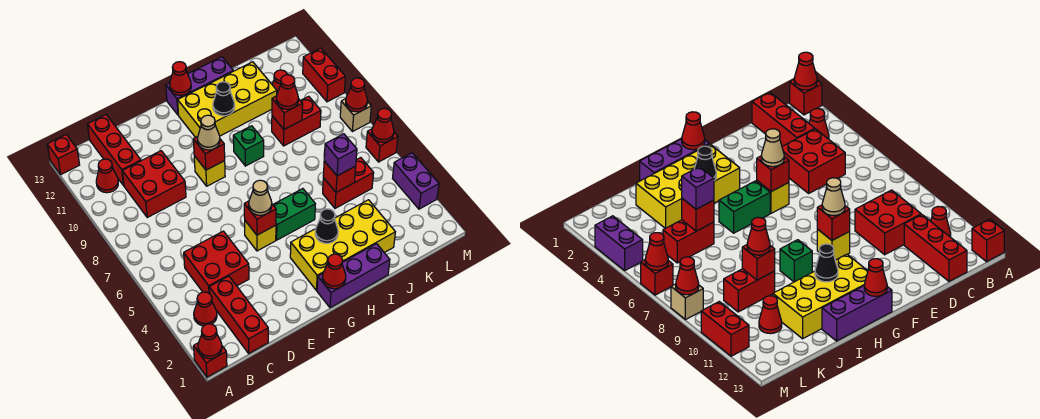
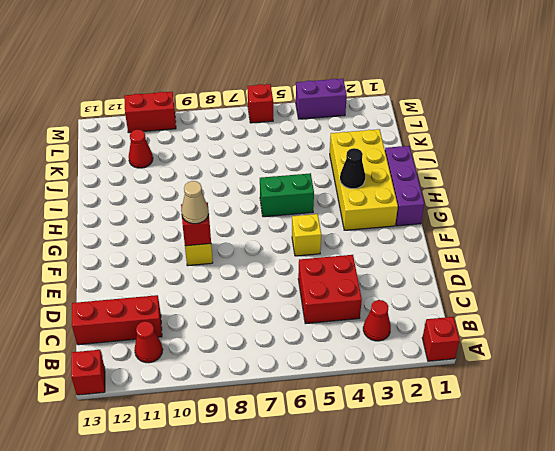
green brick H5:H6 level 1 -> green brick G5:H5 level 1
none -> red brick C1:C3 level 1
none -> red brick C9:D10 level 1
none -> yellow brick G11:J12 level 1
none -> purple brick G13:I13 level 1

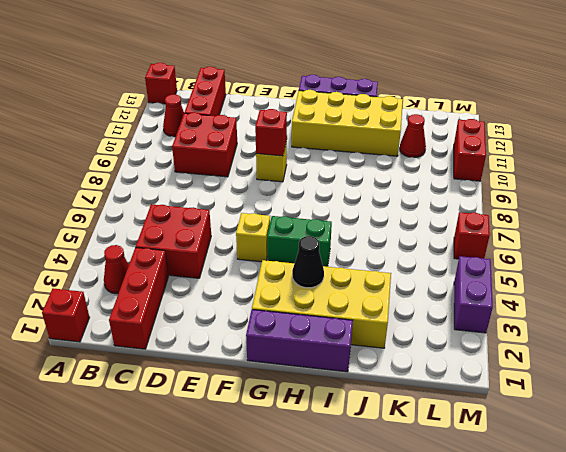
none -> green brick H9 level 1
none -> red brick J5:K5 level 1
none -> red brick J9:K9 level 1
none -> tan brick M8 level 1

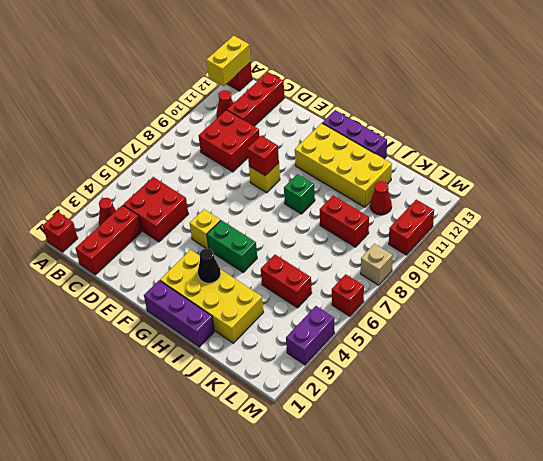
yellow brick A12:A13 level 2 -> none
none -> red cone A1 level 2
none -> red brick F5 level 2
none -> red cone G1 level 2
none -> red cone G13 level 2

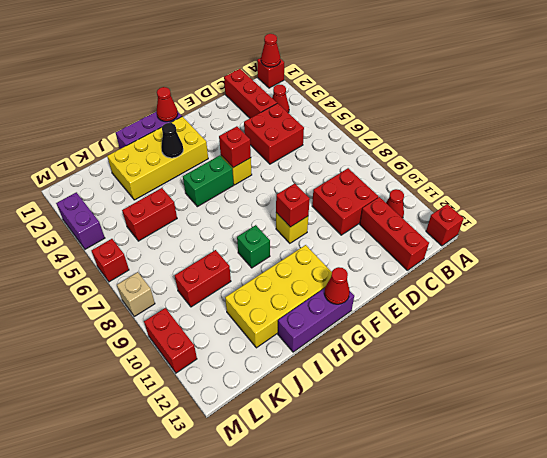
none -> red cone K11 level 1
none -> black cone H11 level 2
none -> red brick J5 level 2
none -> red brick J9 level 2

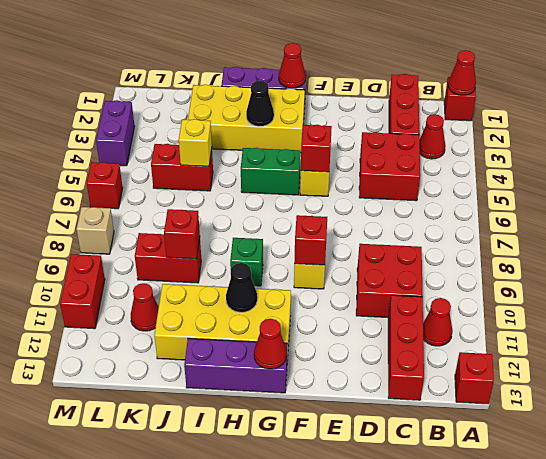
yellow brick J5 level 2 -> red brick J5 level 2
none -> red cone M6 level 2
none -> red cone M8 level 2
none -> tan cone F5 level 3
none -> tan cone F9 level 3

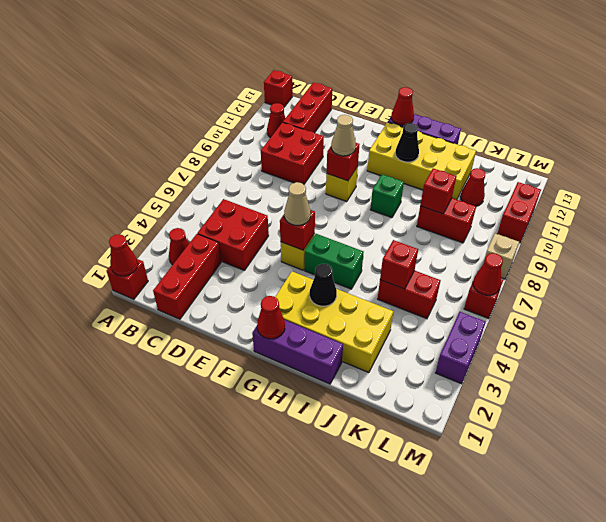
none -> red cone M8 level 2
none -> purple brick J5 level 3
none -> red cone J9 level 3

